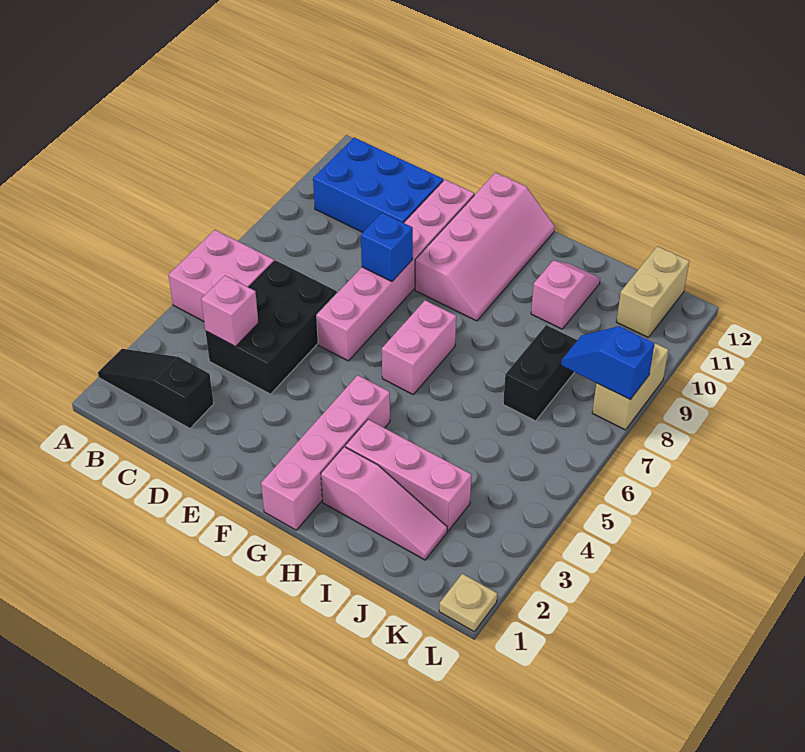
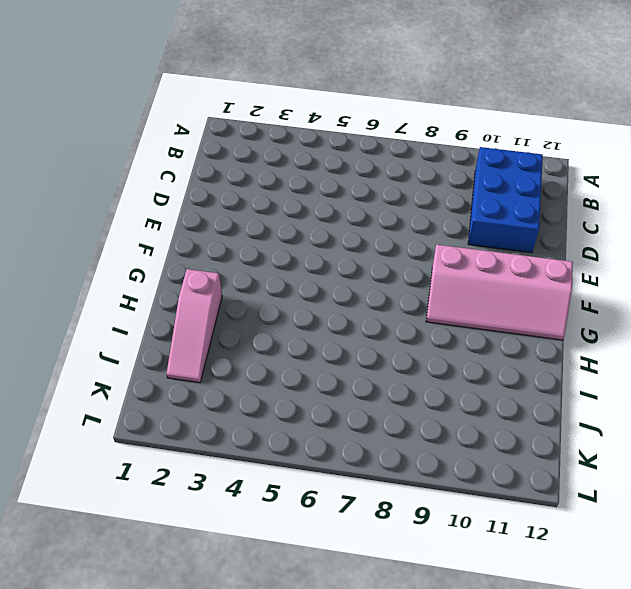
none -> black slope A2:C2 level 1 top C
none -> pink brick A5:B6 level 1
none -> black brick C4:D6 level 1

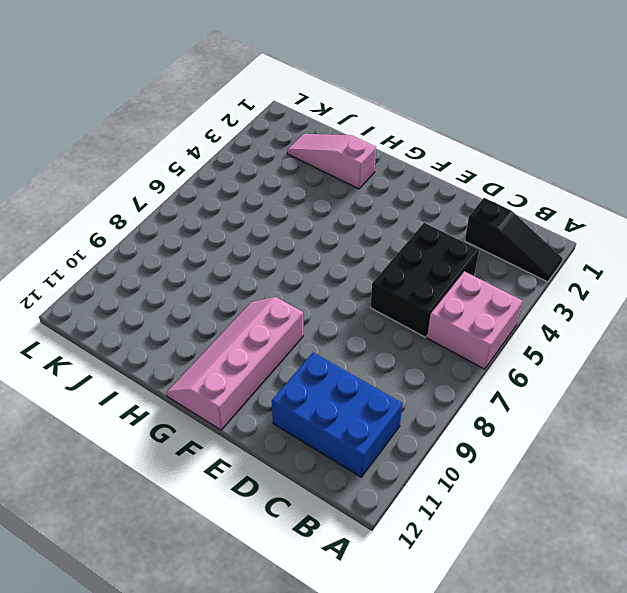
none -> pink brick E6:E11 level 1
none -> pink brick G1:G4 level 1
none -> pink brick G6:G7 level 1

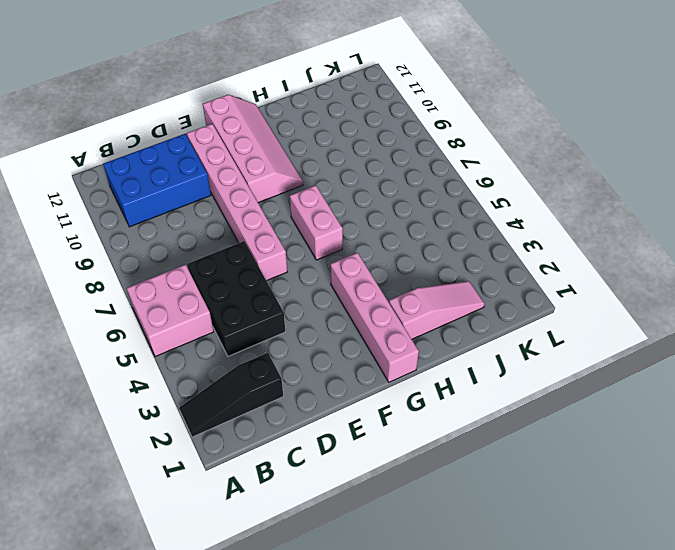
none -> pink brick H3:J3 level 1
none -> pink slope I10:I11 level 1 top 10
none -> black brick J7:J8 level 1

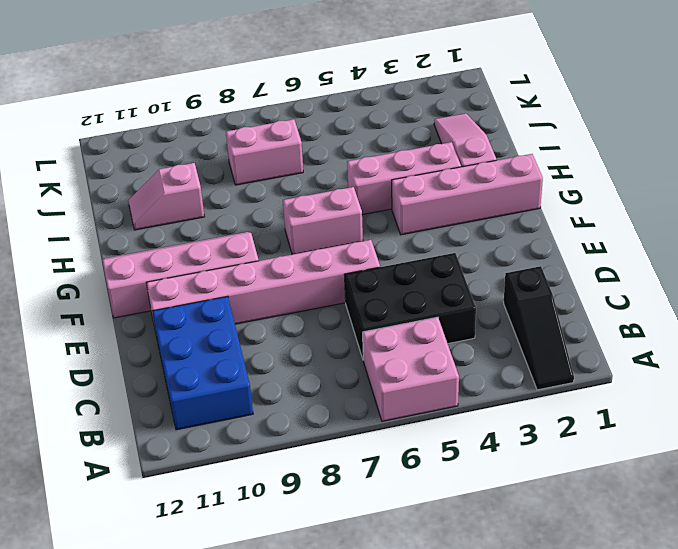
pink brick H3:H5 level 1 -> pink brick H3:J3 level 1
pink brick J7:J8 level 1 -> black brick J7:J8 level 1
none -> tan brick K11:K12 level 1
none -> tan plate L1 level 1
none -> tan brick L8:L9 level 1

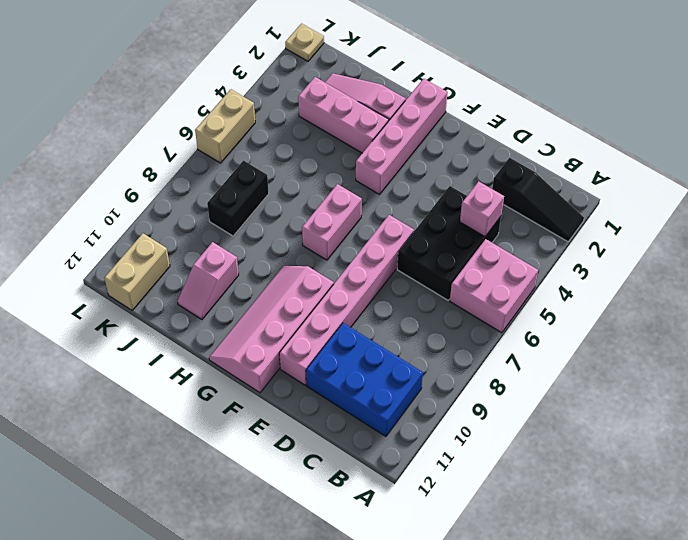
tan brick L5:L6 level 1 -> tan brick L8:L9 level 1
none -> blue brick E8 level 2
none -> blue slope K8:L8 level 2 top L

